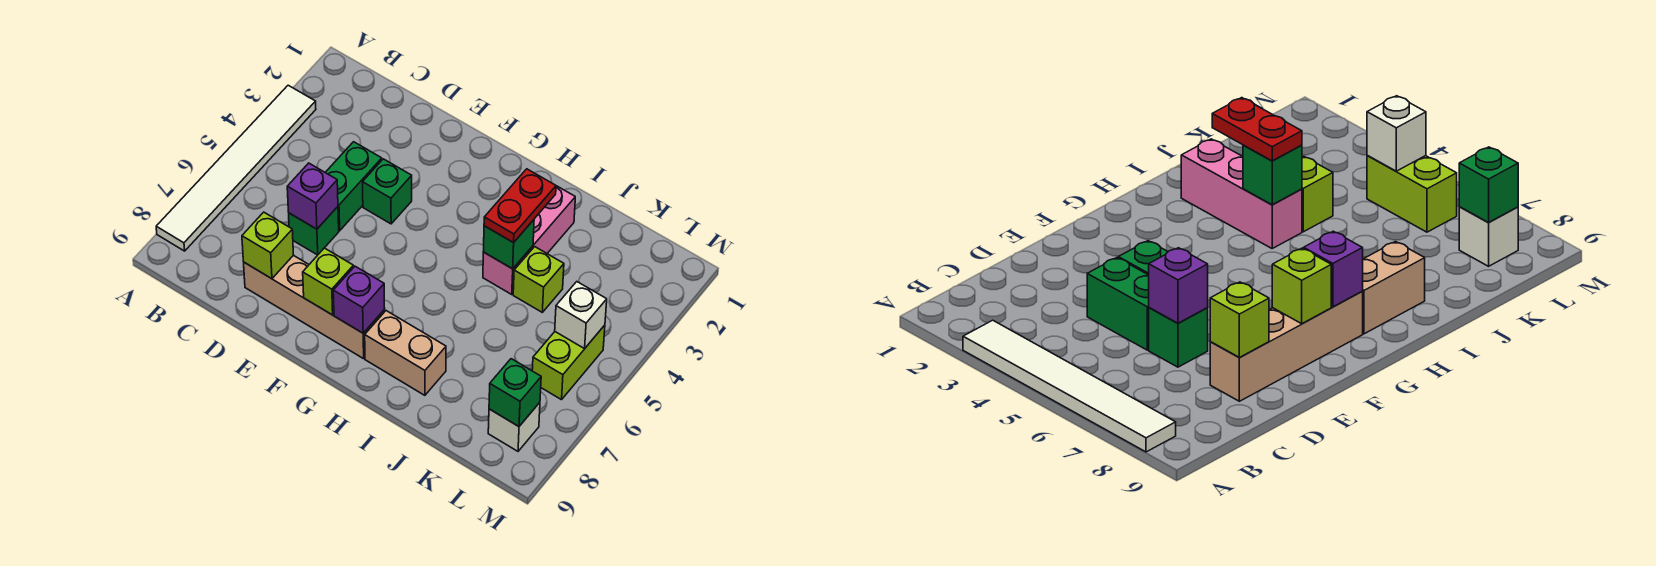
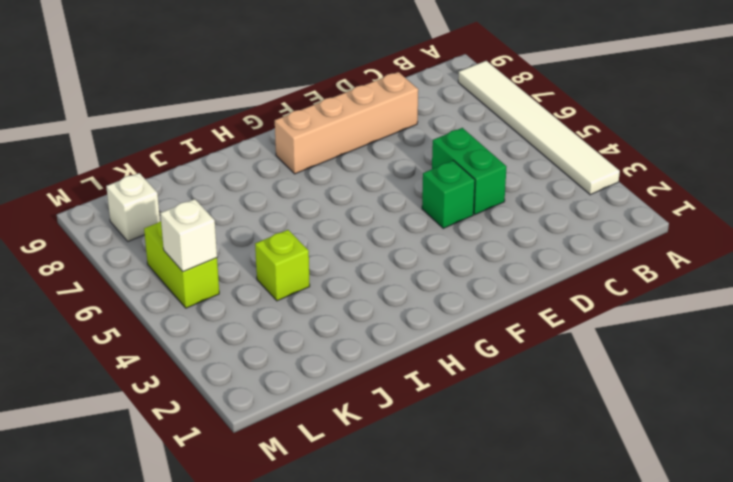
none -> green brick D6 level 1
none -> tan brick H8:I8 level 1
none -> pink brick I2:I4 level 1

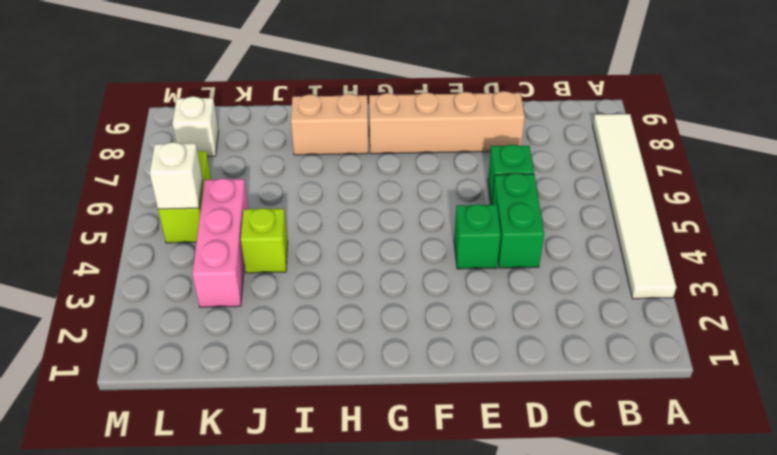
pink brick K3:K5 level 1 -> pink brick I2:I4 level 1
none -> purple brick D6 level 2
none -> lime brick D8 level 2
none -> lime brick F8 level 2

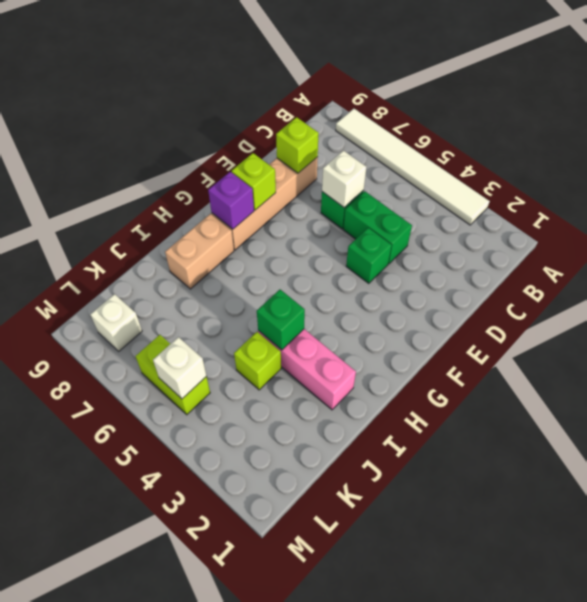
white brick D6 level 2 -> purple brick D6 level 2
none -> green brick L8 level 2
none -> red plate I3:I4 level 3

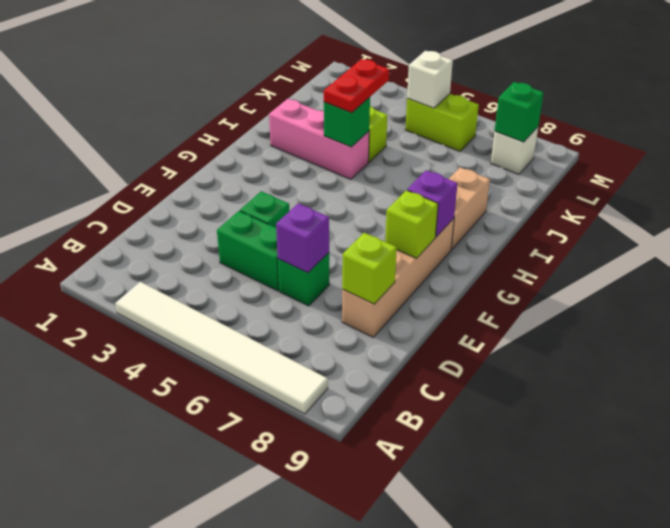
red plate I4:J4 level 3 -> red plate I3:I4 level 3

